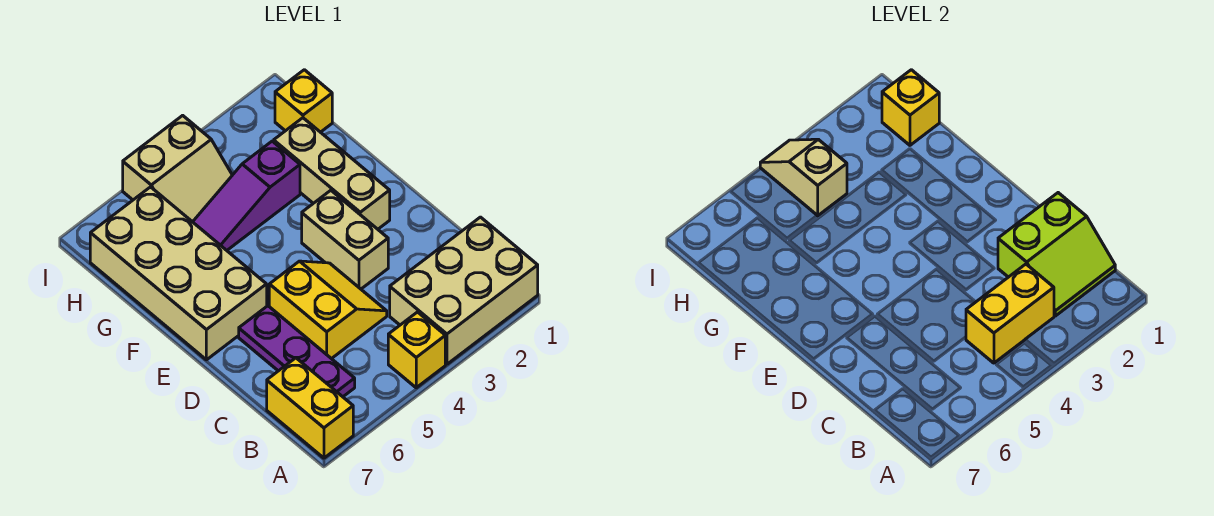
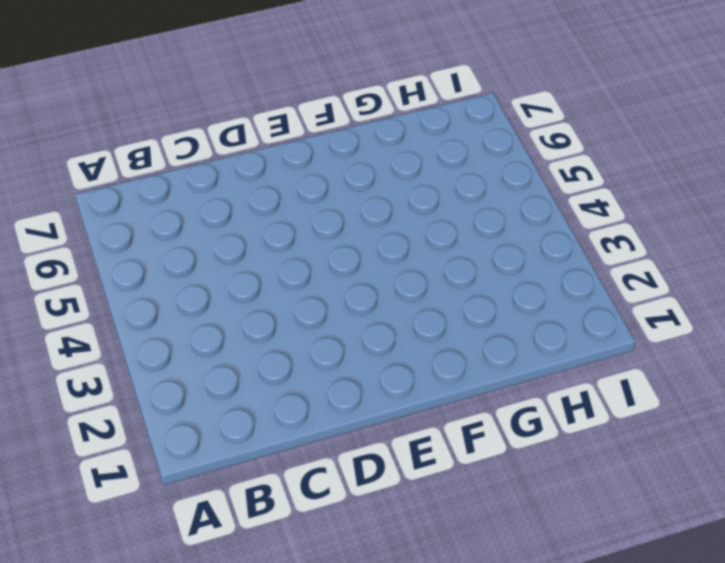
none -> tan brick A1:B3 level 1
none -> yellow brick A4 level 1
none -> yellow brick A7:B7 level 1

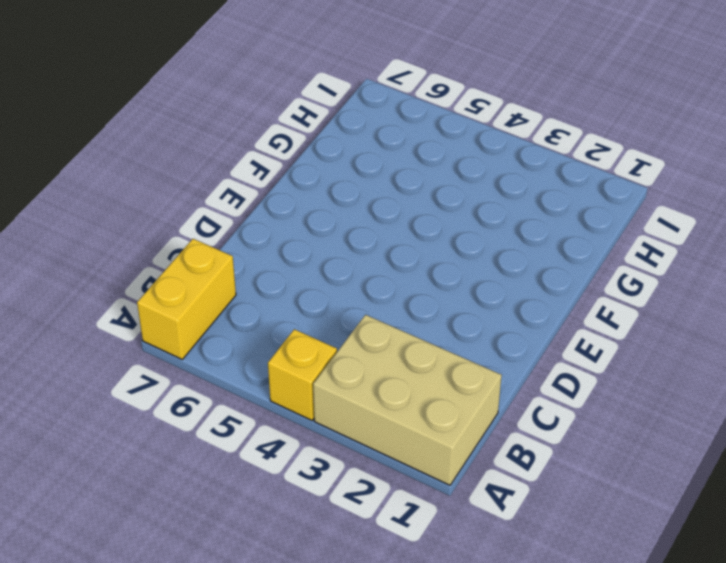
none -> purple plate B6:D6 level 1
none -> yellow slope C4:D5 level 1 top 5
none -> tan brick D3:E3 level 1

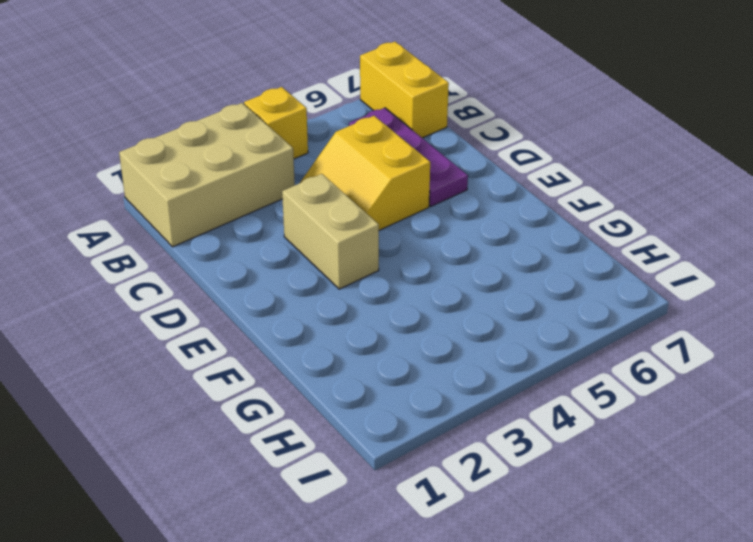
none -> tan brick E2:G2 level 1
none -> tan brick E6:H7 level 1
none -> purple slope G3:G5 level 1 top 3

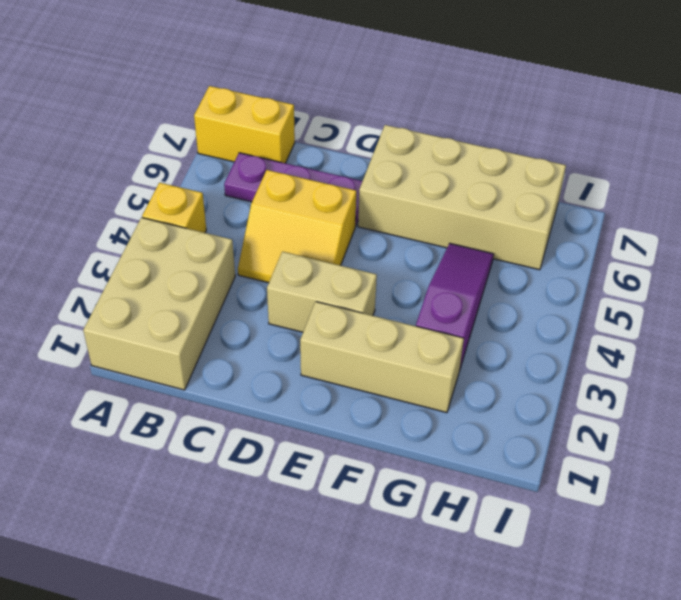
none -> yellow brick H1 level 1
none -> tan slope H4:I5 level 1 top I
none -> lime slope B1:C2 level 2 top C

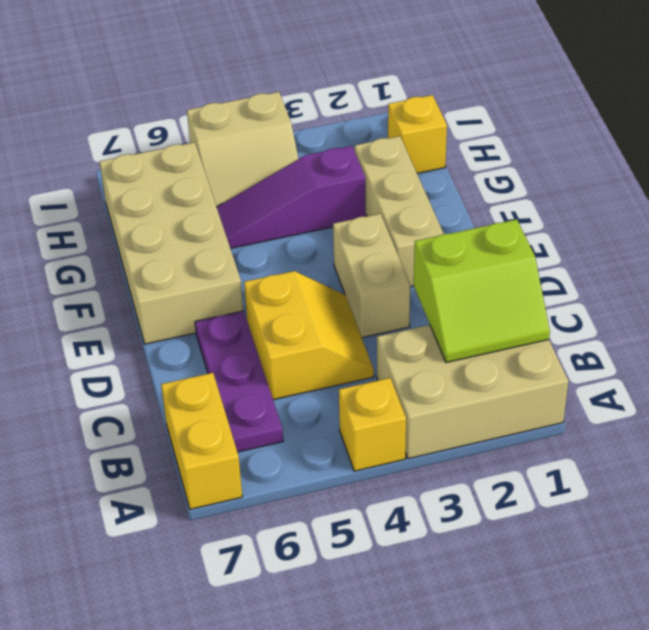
none -> yellow brick B3:B4 level 2
none -> yellow brick H1 level 2
none -> tan slope H4:I4 level 2 top H

